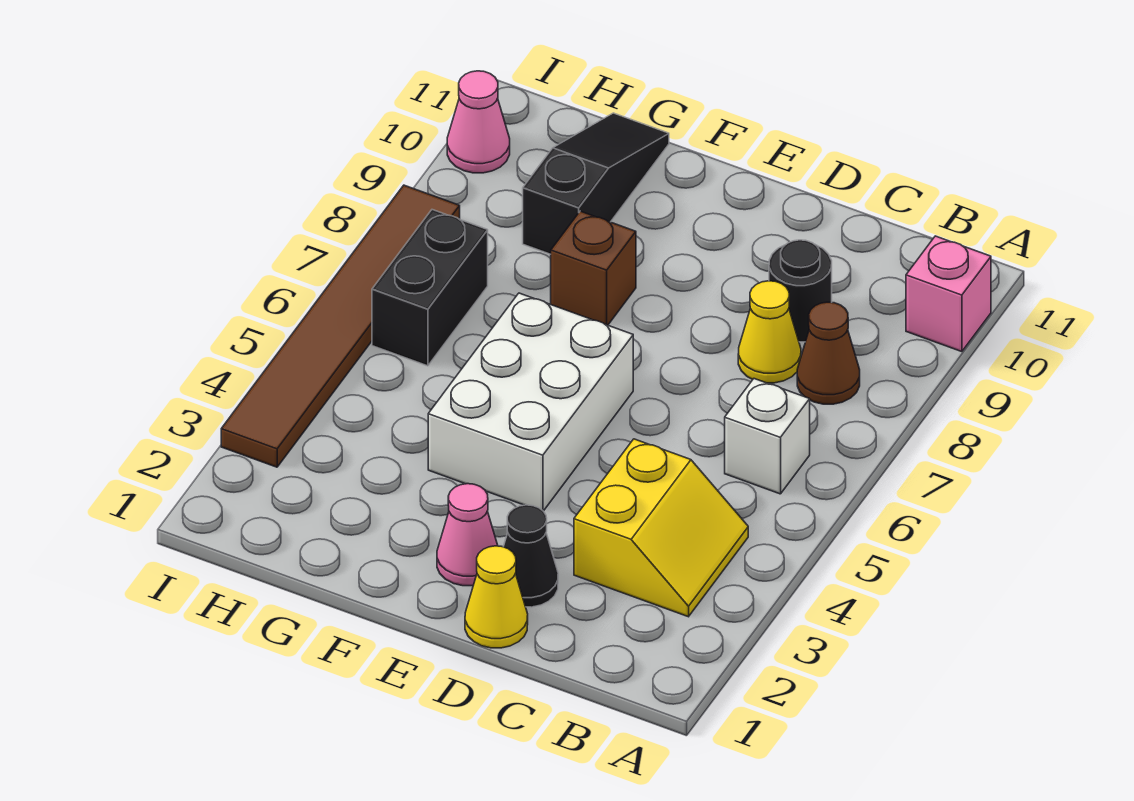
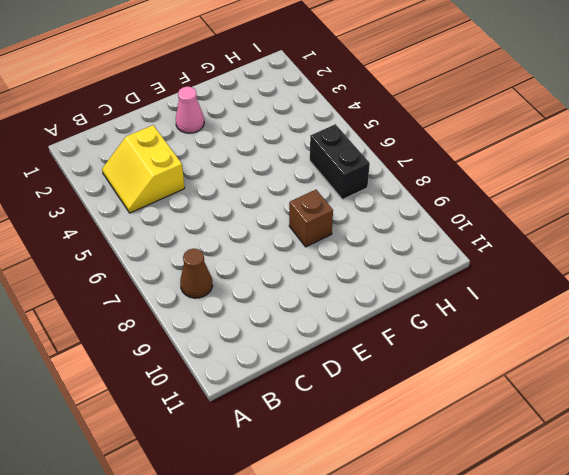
none -> pink brick A10 level 1
none -> white brick B6 level 1
none -> yellow cone C8 level 1

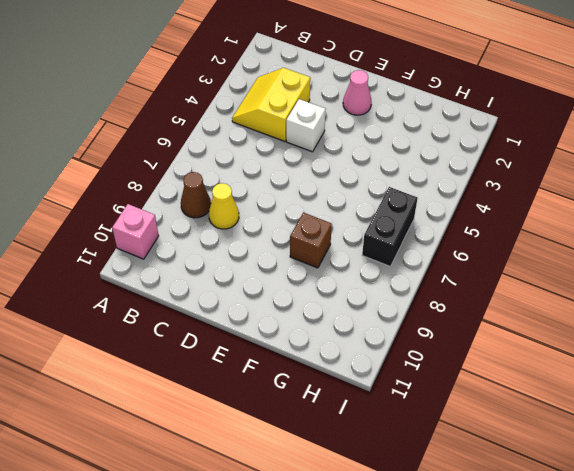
white brick D4 level 1 -> white brick B6 level 1
none -> black round brick C9 level 1
none -> yellow cone D1 level 1
none -> black cone D2 level 1

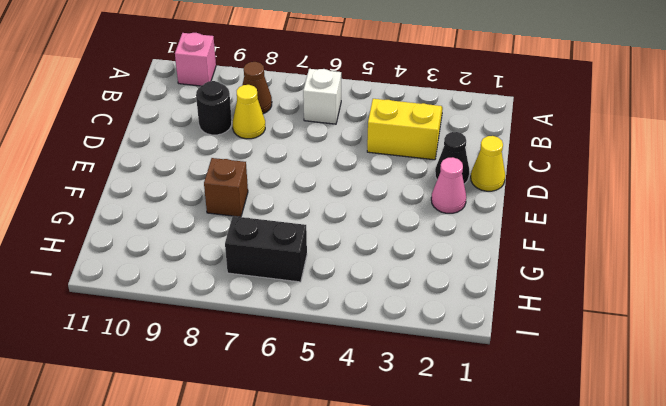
none -> white brick E4:F6 level 1
none -> black slope G9:G11 level 1 top 9
none -> brown tile I3:I8 level 1

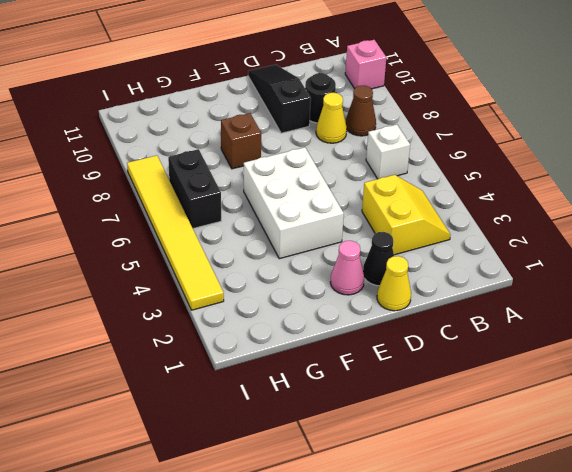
black slope D9:D11 level 1 top 9 -> black slope G9:G11 level 1 top 9
yellow tile I3:I8 level 1 -> brown tile I3:I8 level 1
none -> pink cone I10 level 1

